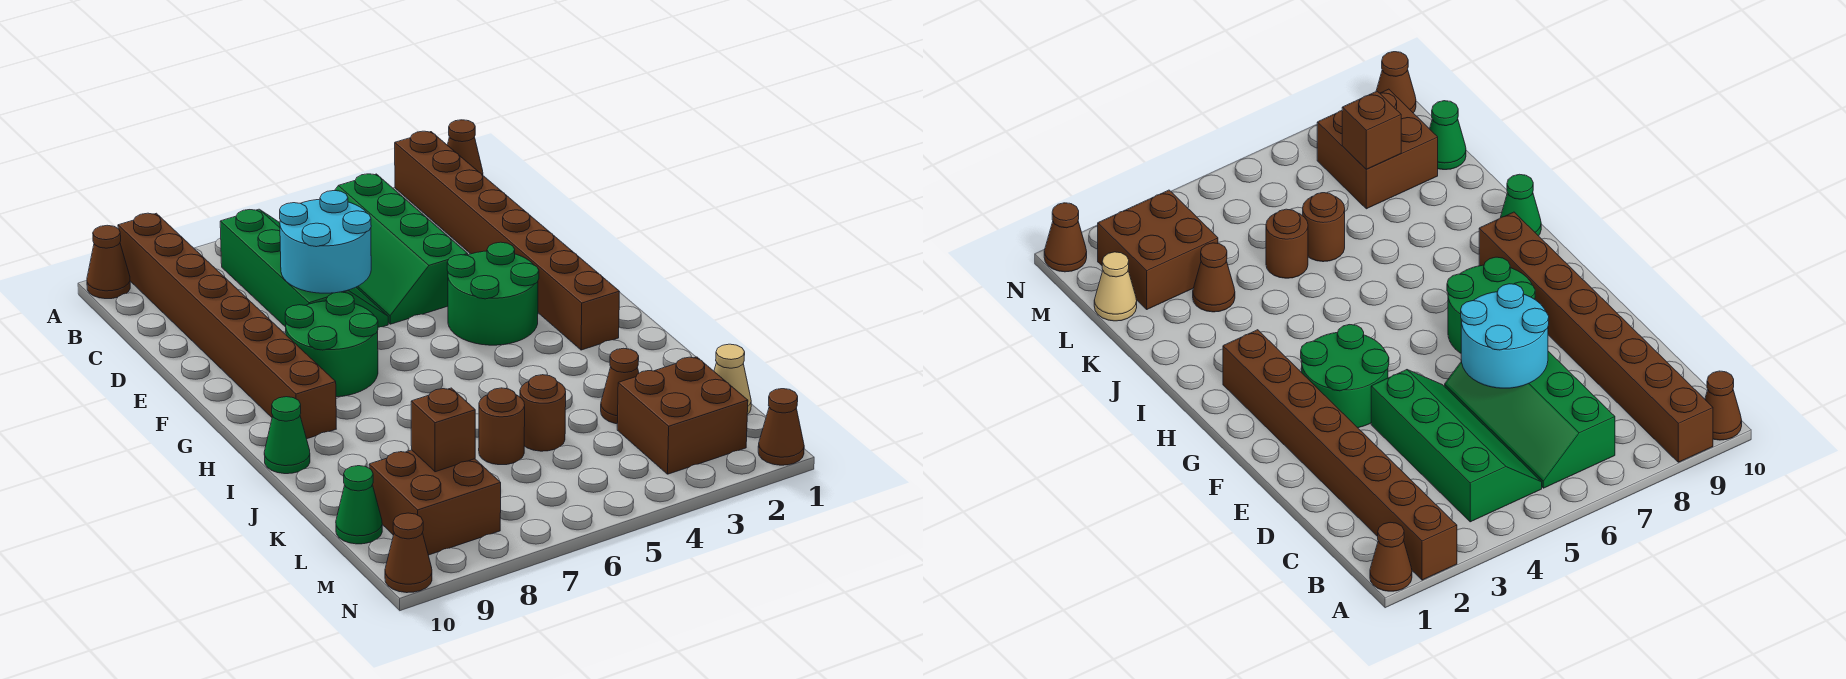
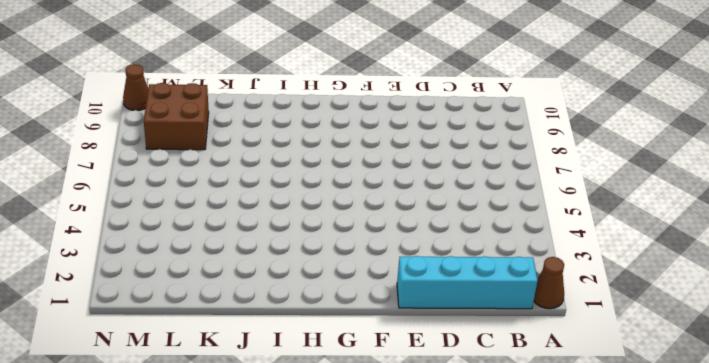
cyan brick B1:E1 level 1 -> none
none -> brown brick A2:H2 level 1
none -> brown brick A9:H9 level 1
none -> brown cone A10 level 1

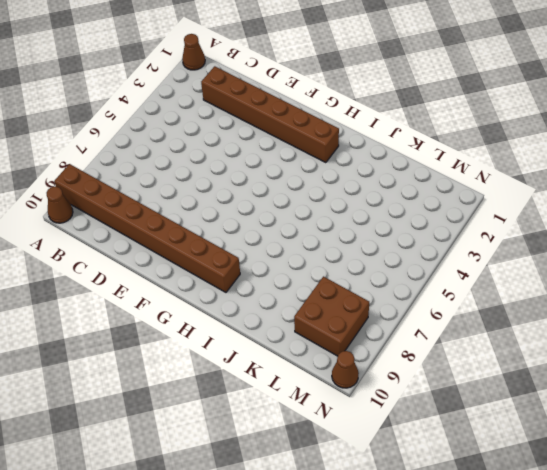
brown brick C2:H2 level 1 -> brown brick A2:H2 level 1
none -> green slope B4:E5 level 1 top 4
none -> green slope B6:E7 level 1 top 7
none -> green round brick F3:G4 level 1

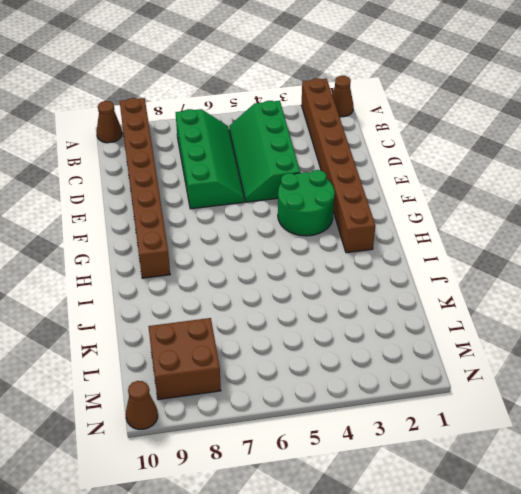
none -> green round brick F7:G8 level 1
none -> green cone I10 level 1
none -> brown cone K3 level 1

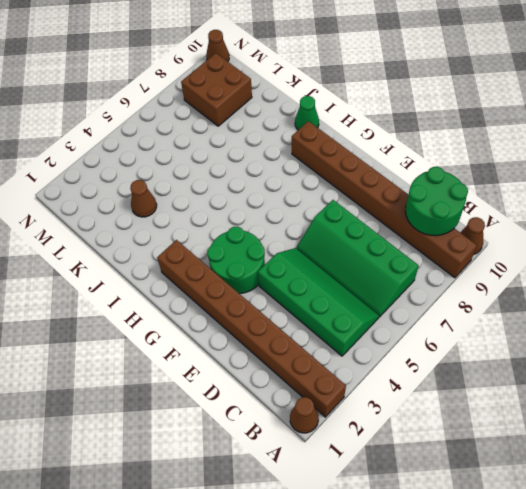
green round brick B9:C10 level 2 -> green round brick F7:G8 level 1
none -> brown round brick K5 level 1
none -> brown round brick K6 level 1
none -> tan cone L1 level 1

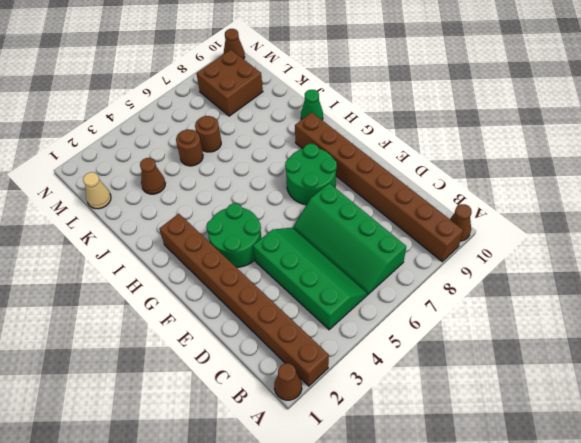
none -> brown brick L2:M3 level 1
none -> green cone L10 level 1
none -> brown cone N1 level 1

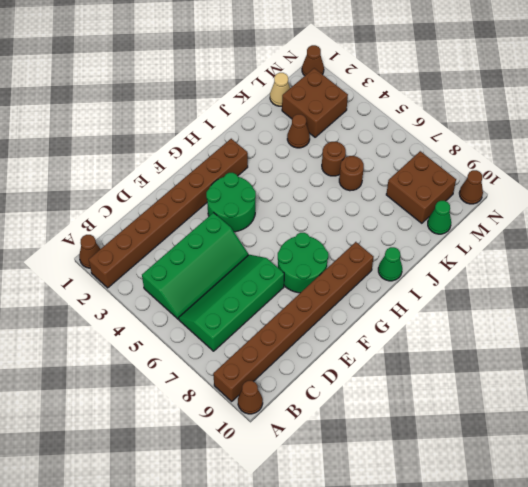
none -> cyan round brick D6:E7 level 2
none -> brown brick L8 level 2

